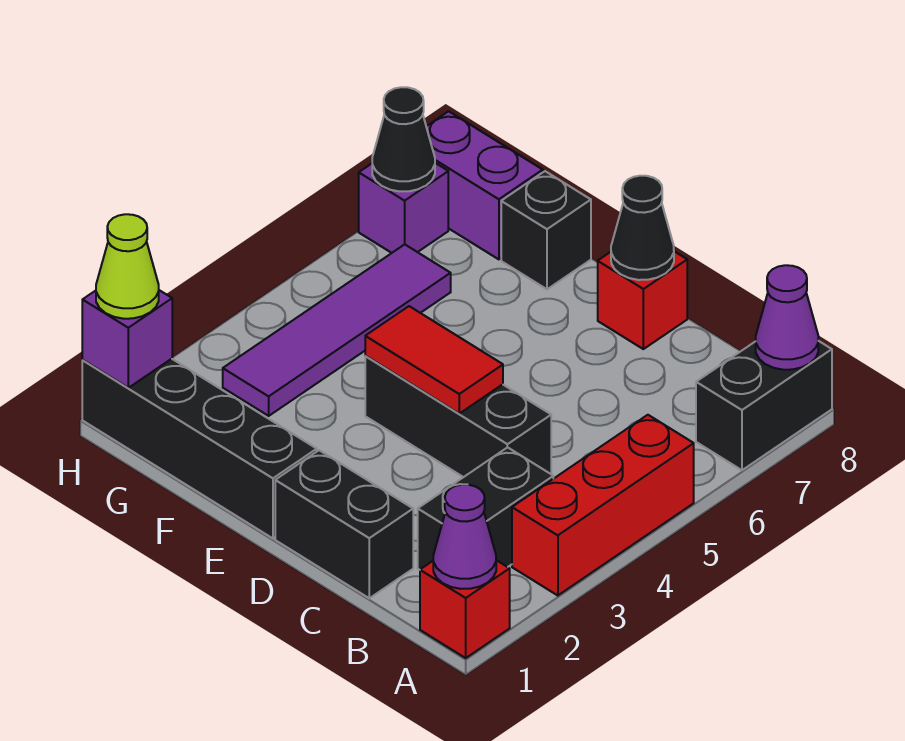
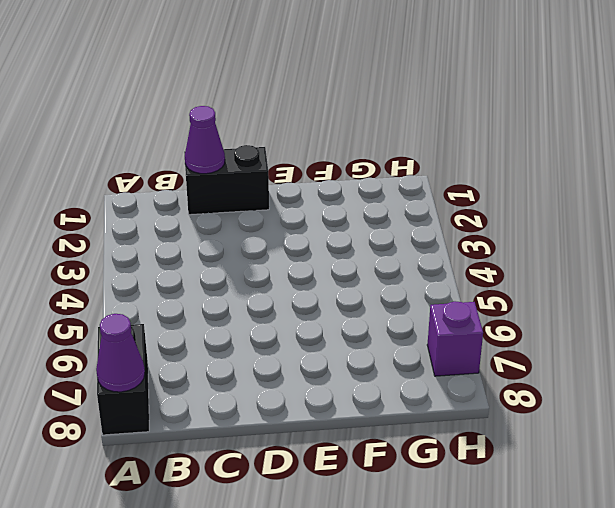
purple cone C1 level 2 -> purple cone A1 level 2
none -> red brick A1 level 1
none -> red brick A3:A5 level 1
none -> black brick B2:B3 level 1

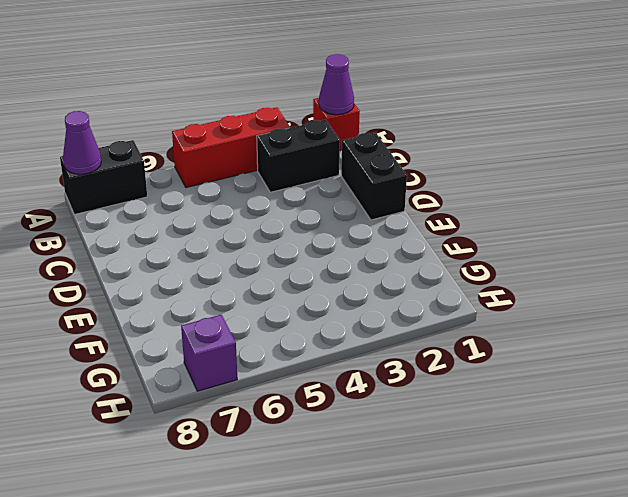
none -> black brick C4:E4 level 1
none -> red brick D8 level 1
none -> black brick E1:H1 level 1

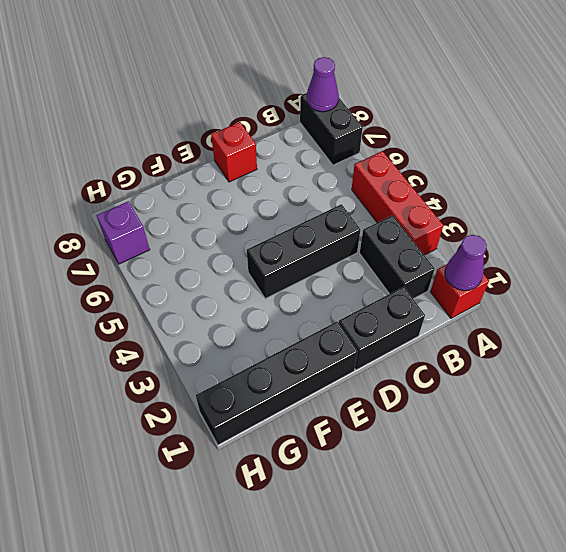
none -> black brick F8 level 1
none -> purple tile G3:G6 level 1
none -> purple brick G8:H8 level 1

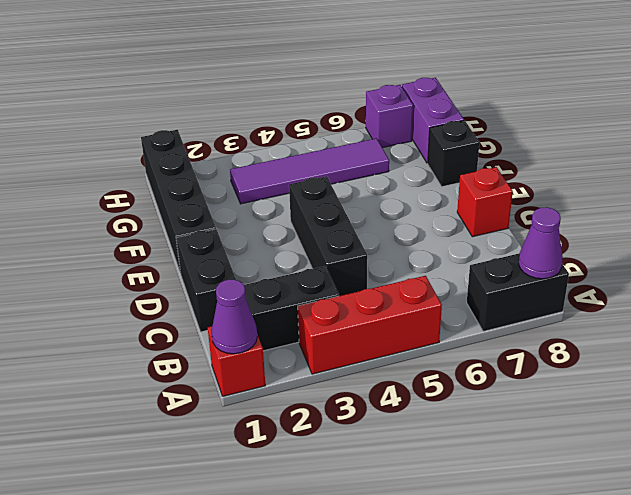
none -> red tile D4:E4 level 2
none -> black cone D8 level 2
none -> purple brick H1 level 2

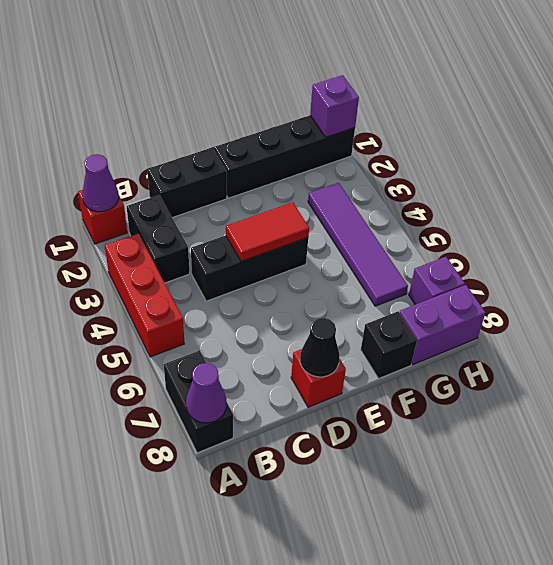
none -> black cone H7 level 2
none -> lime cone H1 level 3

